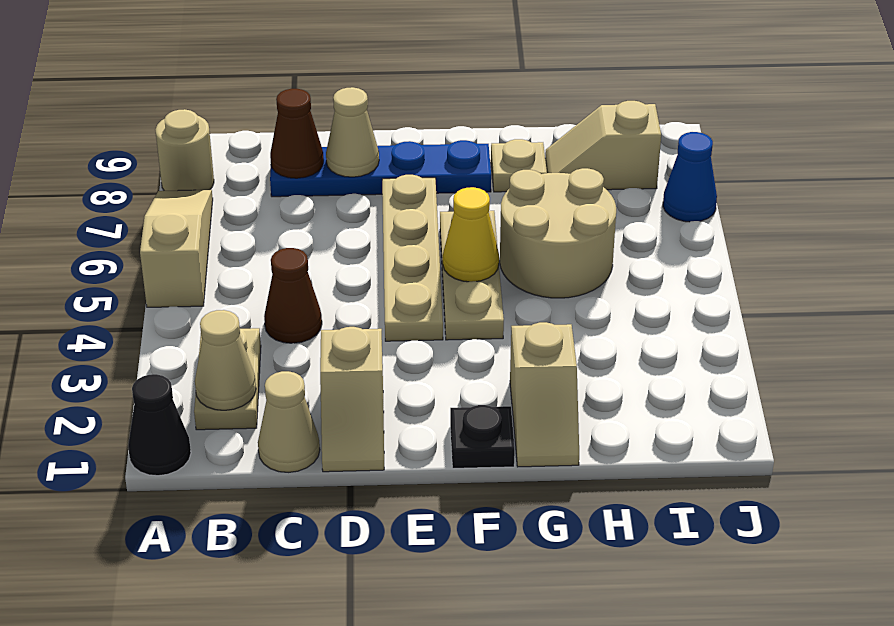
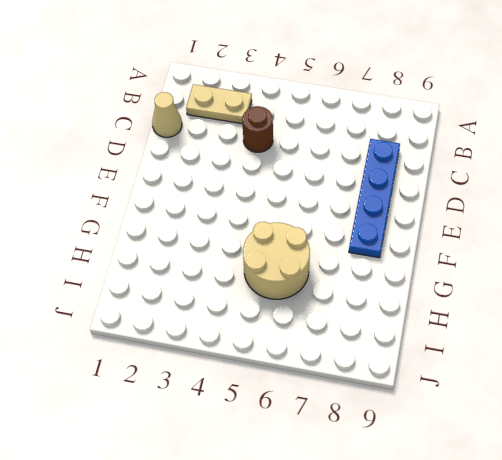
brown round brick C4 level 1 -> brown cone C4 level 1
none -> black cone A1 level 1
none -> tan slope A5:A7 level 1 top 5
none -> tan round brick A8 level 1

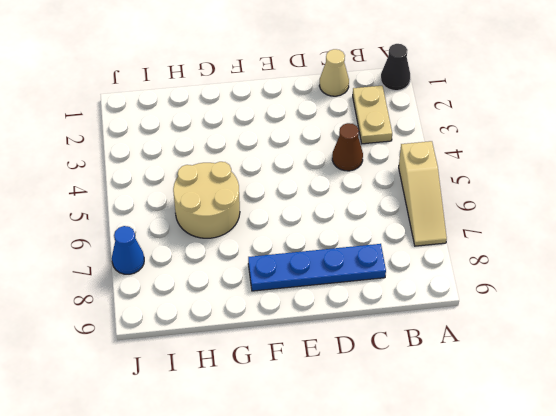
none -> tan round brick A8 level 1
none -> tan slope D1:D2 level 1 top 2
none -> tan plate E4:E7 level 1

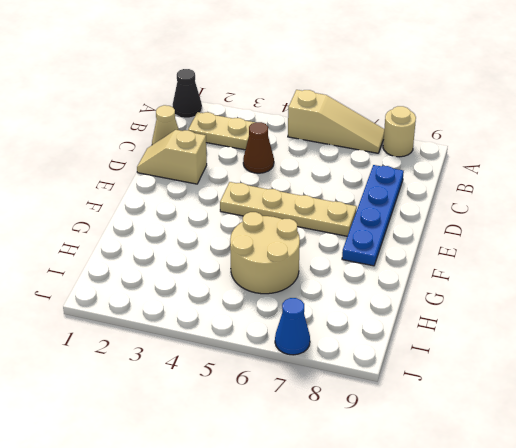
none -> black plate F1 level 1
none -> tan plate F4:F6 level 1
none -> tan slope G1:G2 level 1 top 2

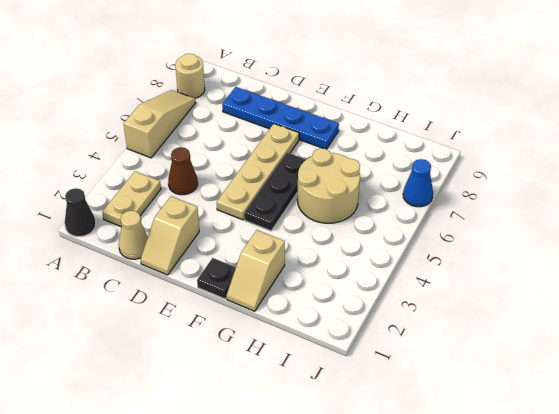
black plate F4:F6 level 1 -> tan plate F4:F6 level 1
none -> tan plate G8 level 1
none -> tan slope H8:I8 level 1 top I
none -> tan cone B2 level 2

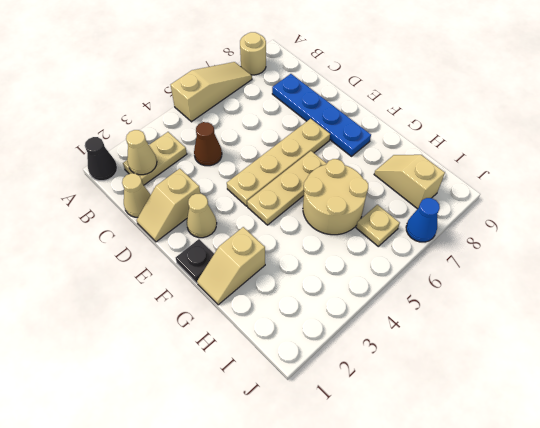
tan cone E2 level 1 -> tan cone D8 level 2
tan plate I6 level 1 -> tan plate G8 level 1
none -> brown cone C8 level 2
none -> yellow cone F5 level 2

